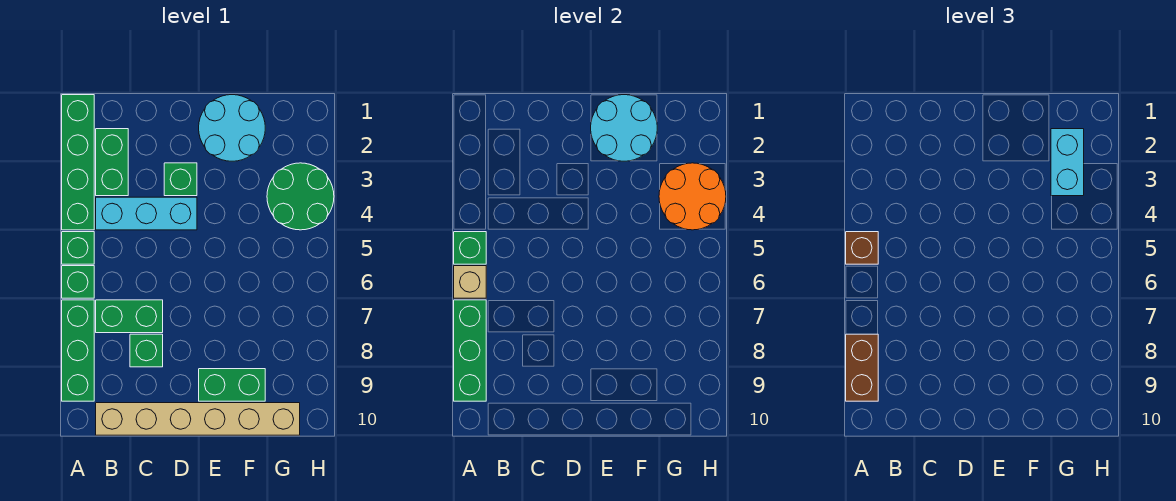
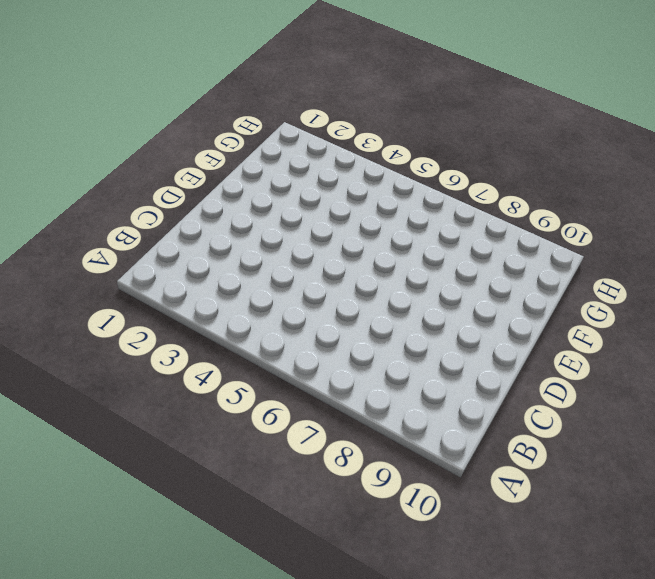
none -> green brick A1:A4 level 1
none -> green brick A5 level 1
none -> green brick A6 level 1

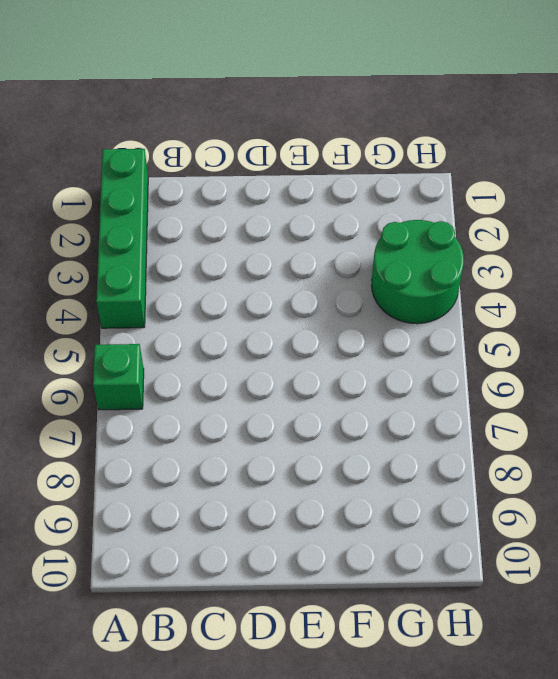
none -> green brick A5 level 1
none -> green brick A7:A9 level 1
none -> green brick B2:B3 level 1

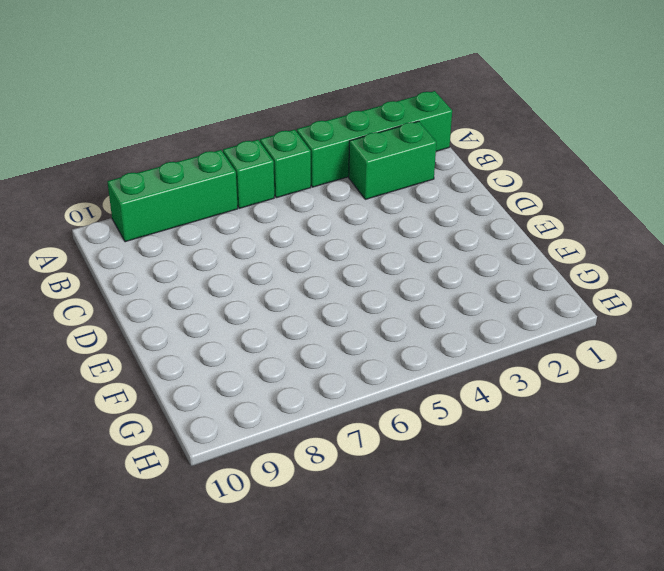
none -> cyan brick B4:D4 level 1
none -> green brick B7:C7 level 1
none -> tan brick B10:G10 level 1

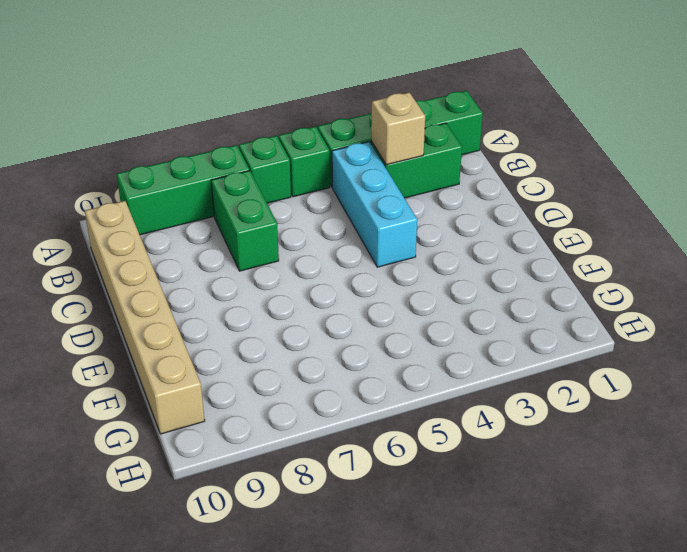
tan brick B3 level 2 -> tan brick A6 level 2
none -> green brick C8 level 1
none -> green brick D3 level 1
none -> cyan round brick E1:F2 level 1

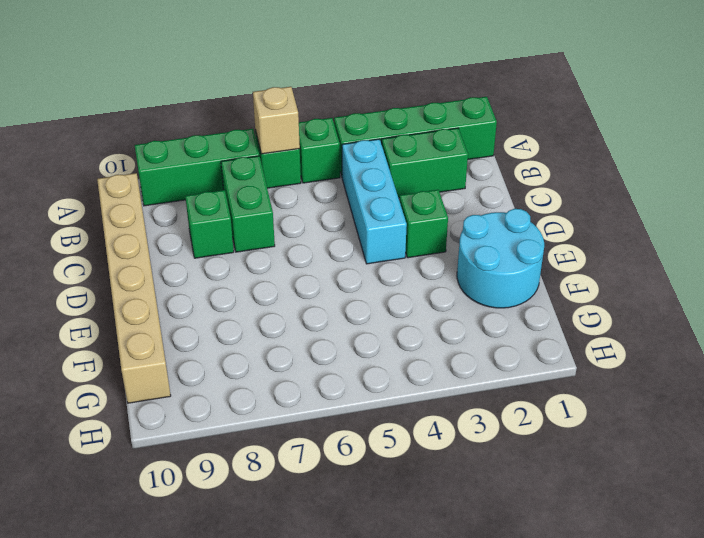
none -> green brick E9:F9 level 1
none -> green round brick G3:H4 level 1
none -> green brick A5 level 2

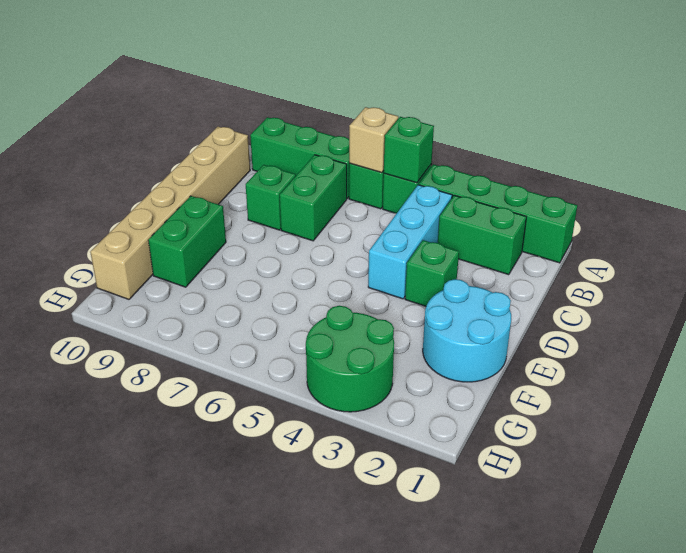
none -> green brick A7:A9 level 2
none -> cyan round brick E1:F2 level 2
none -> orange round brick G3:H4 level 2

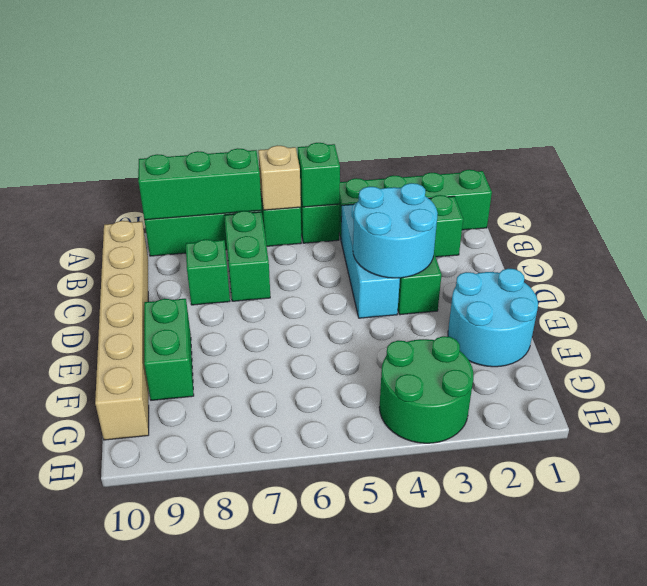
cyan round brick C3:D4 level 2 -> cyan round brick E1:F2 level 2
none -> orange round brick G3:H4 level 2
none -> brown brick A5 level 3
none -> brown brick A8:A9 level 3

